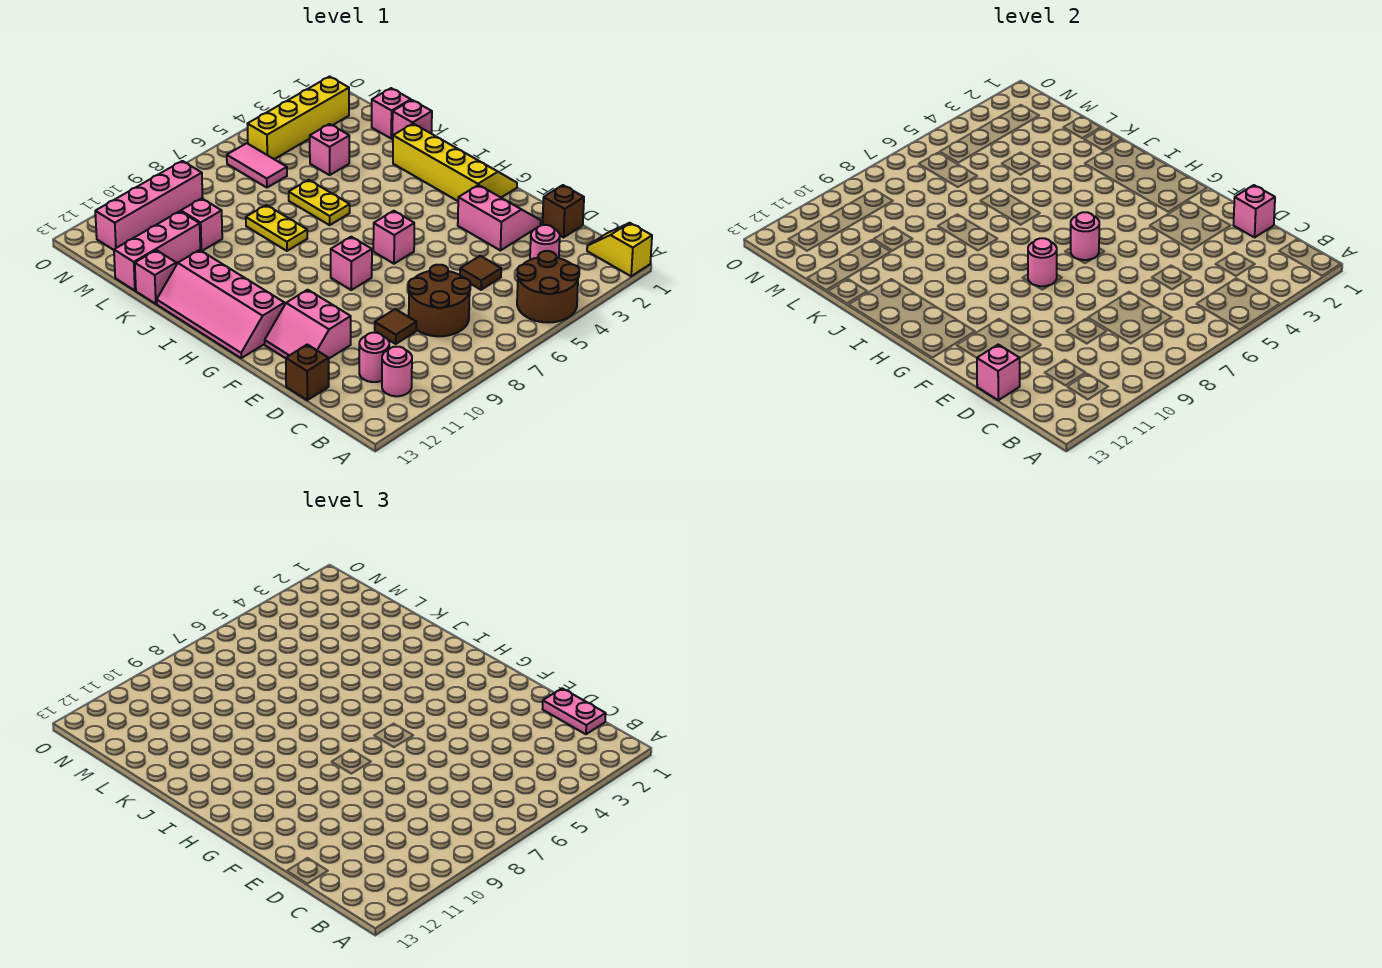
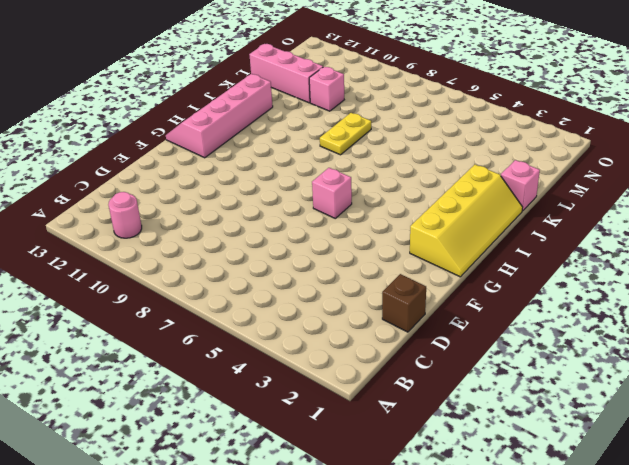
none -> yellow slope A1:B1 level 1 top A
none -> brown round brick A4:B5 level 1
none -> pink round brick C3 level 1
none -> brown round brick C7:D8 level 1

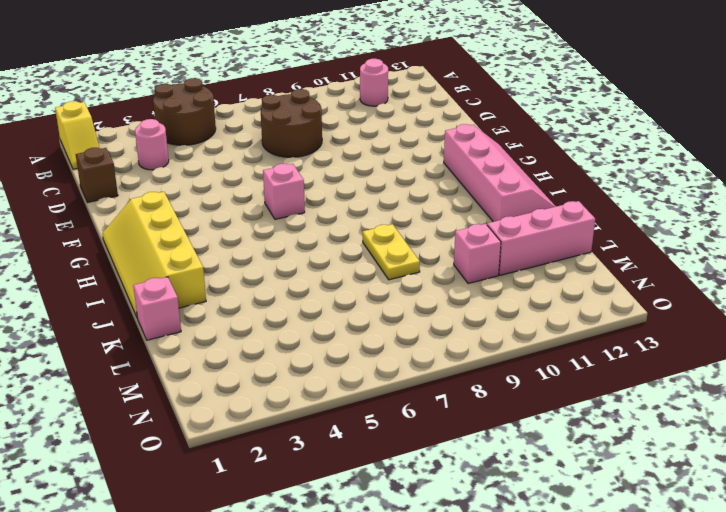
none -> pink round brick C11 level 1
none -> brown tile D5 level 1
none -> brown tile D9 level 1
none -> brown brick D13 level 1

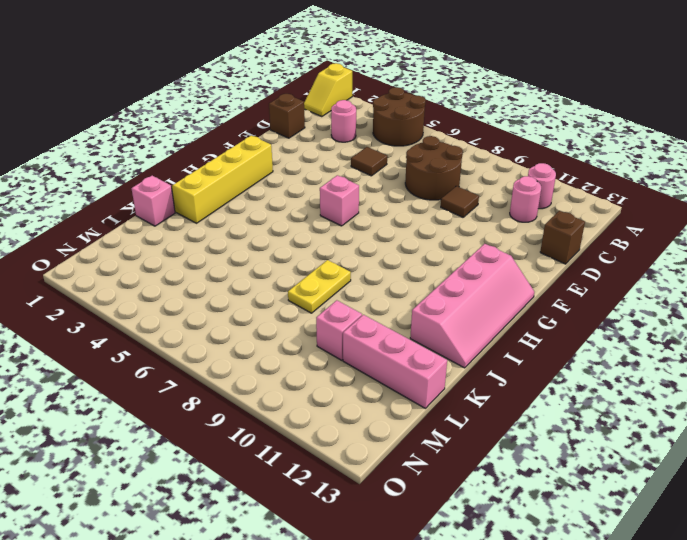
none -> pink slope E2:F3 level 1 top 3
none -> pink slope E11:F12 level 1 top 11
none -> pink brick G8 level 1
none -> yellow plate J6:K6 level 1

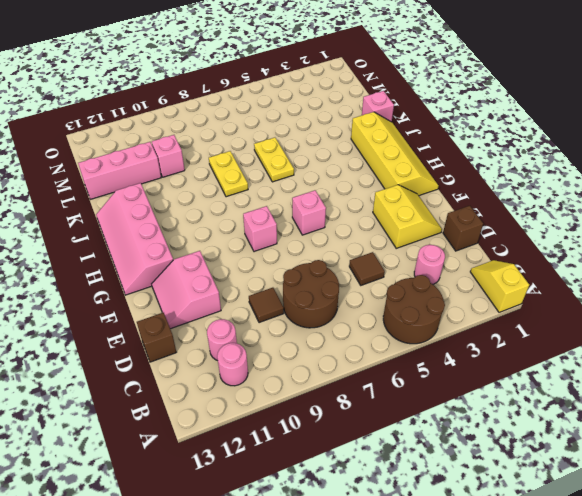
yellow slope E2:F3 level 1 top 3 -> pink slope E2:F3 level 1 top 3
none -> pink brick K13 level 1
none -> pink brick L1 level 1
none -> pink brick L4 level 1
none -> pink tile M6:N6 level 1

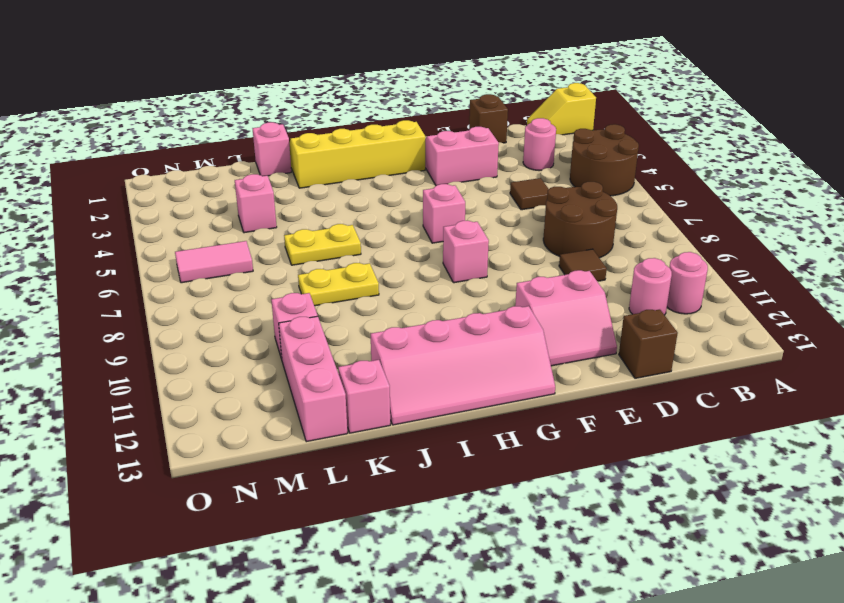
none -> pink brick L1 level 1
none -> yellow brick N2:N5 level 1
none -> pink brick N9:N12 level 1
none -> pink brick D1 level 2

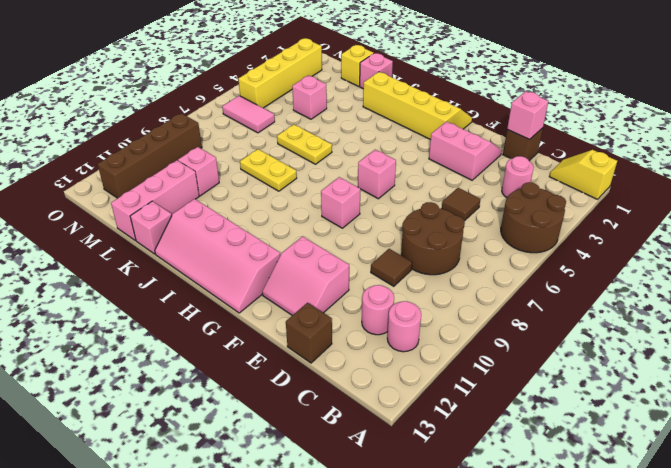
yellow brick L1 level 1 -> pink brick L1 level 1
brown brick N9:N12 level 1 -> pink brick N9:N12 level 1
none -> pink brick D13 level 2
none -> pink round brick G6 level 2
none -> pink round brick G8 level 2
none -> pink plate C1:D1 level 3

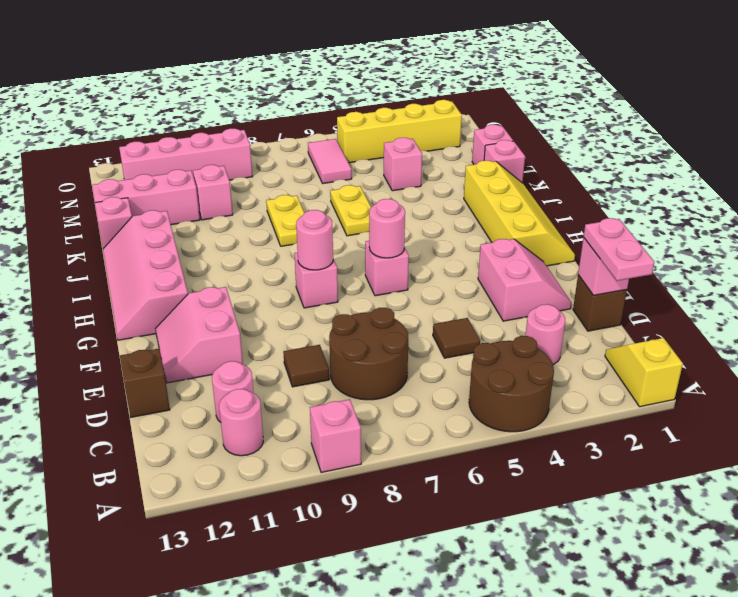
pink brick A9 level 1 -> pink brick D13 level 2

